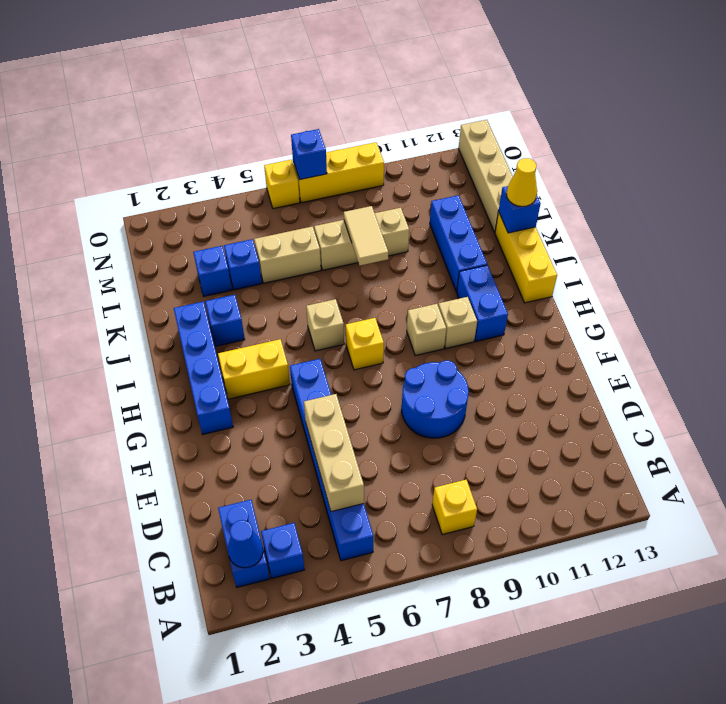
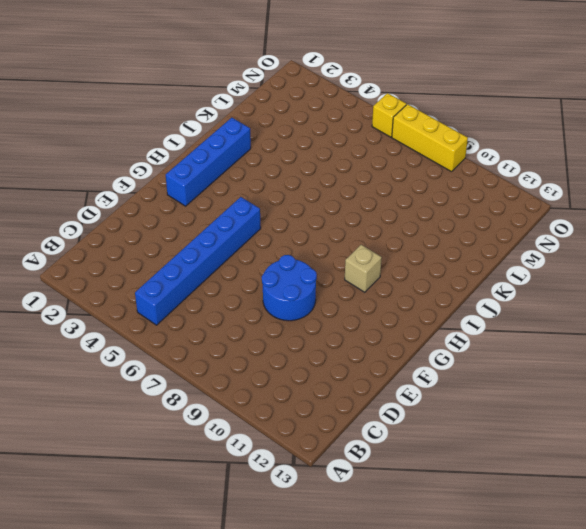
none -> blue brick B2:C2 level 1
none -> blue brick B3 level 1
none -> yellow brick B8 level 1

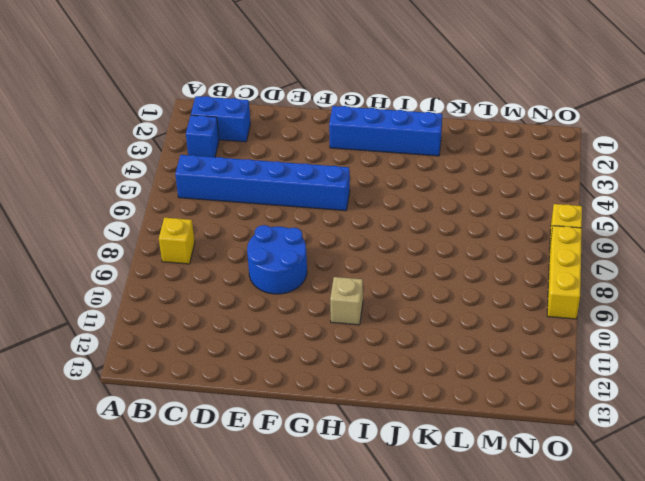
none -> yellow brick H3:H4 level 1
none -> yellow brick H7 level 1
none -> tan brick H9 level 1

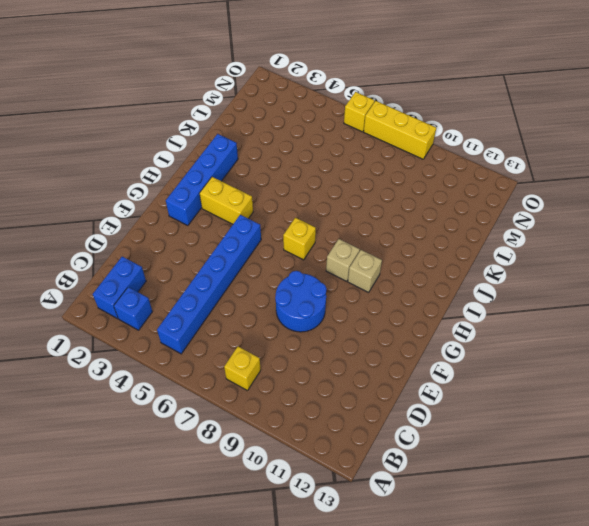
none -> blue brick H11:I11 level 1
none -> tan brick I6 level 1
none -> yellow brick I13:K13 level 1

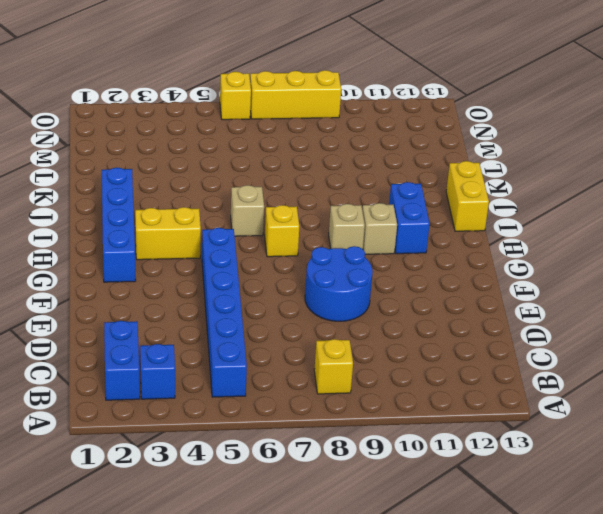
yellow brick I13:J13 level 1 -> yellow brick I13:K13 level 1
none -> blue brick J3 level 1
none -> blue brick J11:L11 level 1
none -> blue brick L3 level 1

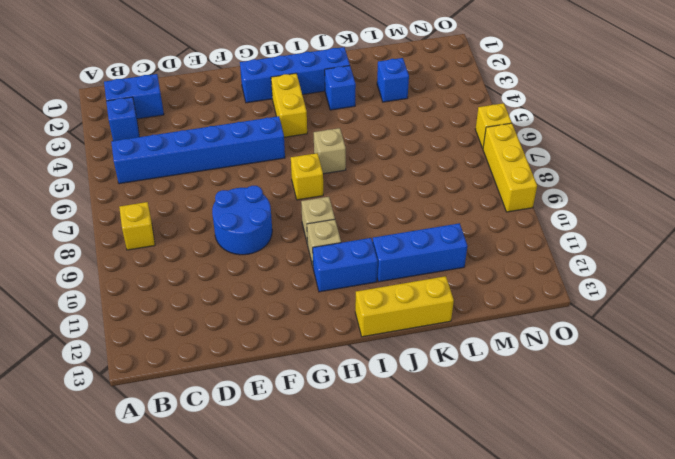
none -> blue brick L4 level 1
none -> tan brick L5:L6 level 1
none -> tan brick L7:L9 level 1

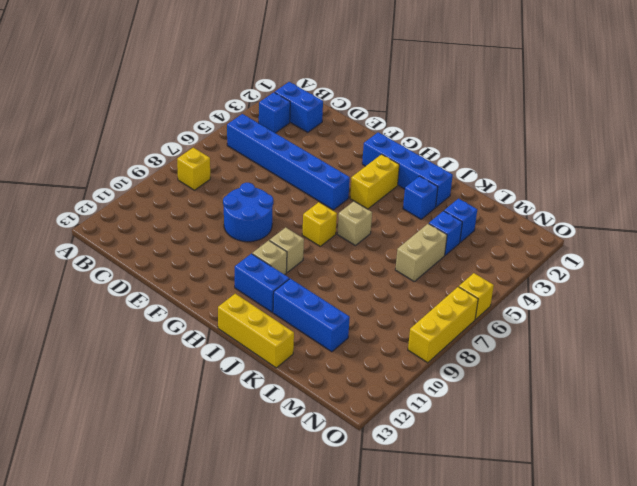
none -> tan brick L7:L9 level 1
none -> tan brick L13:O13 level 1
none -> blue cone B2 level 2

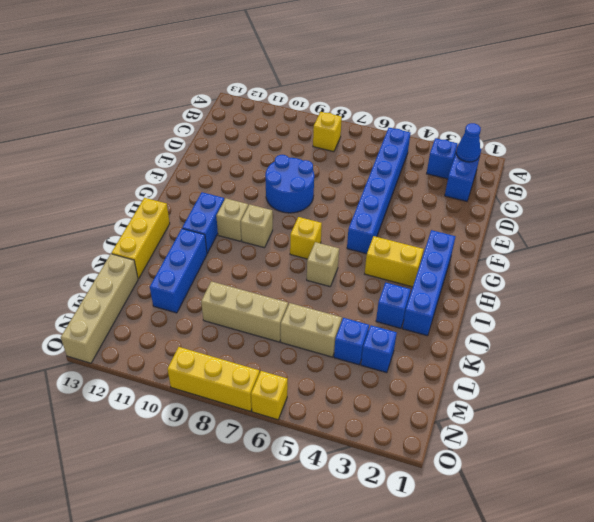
none -> tan brick C5:E5 level 2
none -> tan tile K8:L8 level 2
none -> blue brick K13 level 2

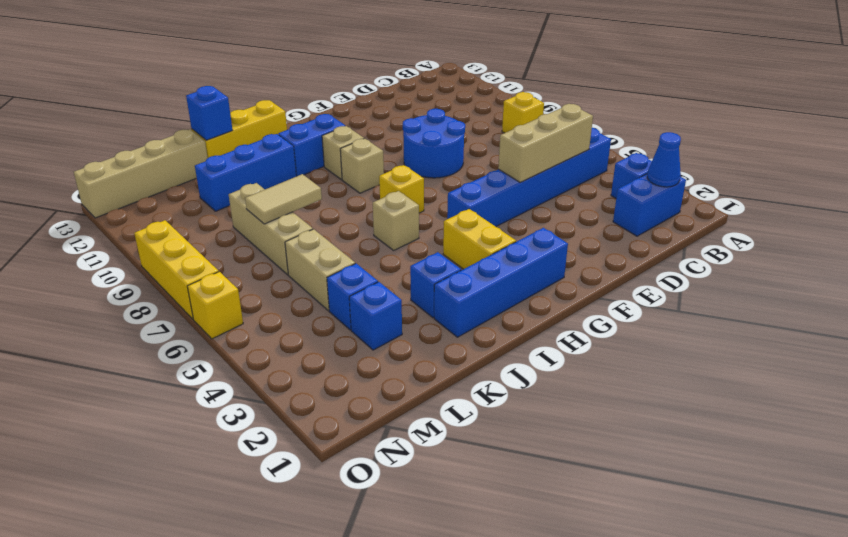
none -> blue brick O7 level 2
none -> yellow cone K13 level 3

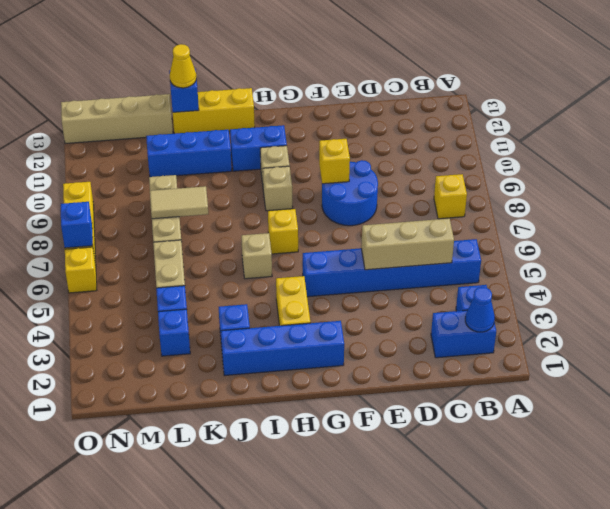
yellow brick F9 level 2 -> none

